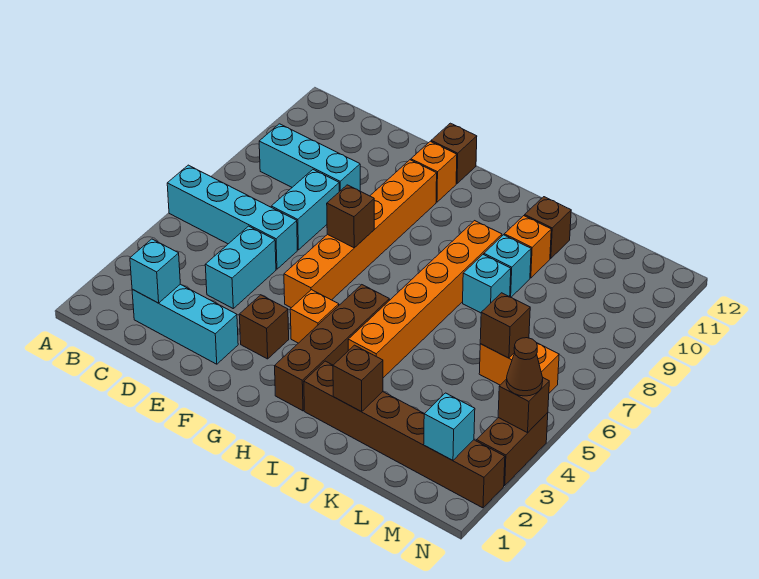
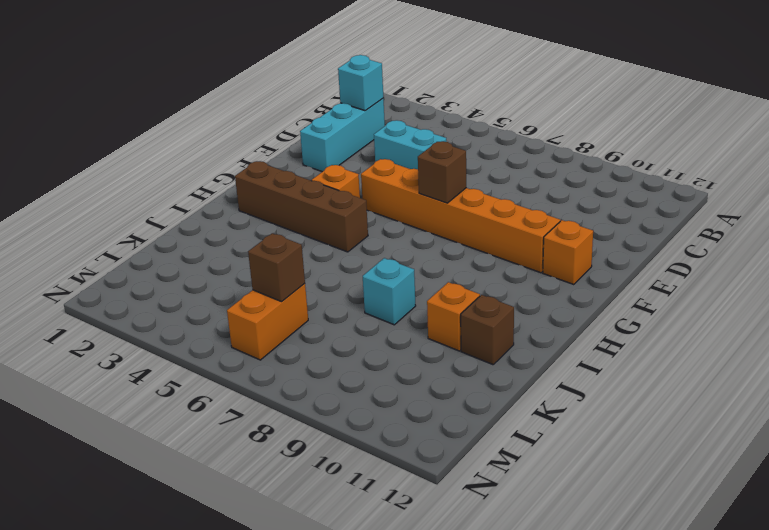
none -> cyan brick A6:D6 level 1
none -> cyan brick B9:D9 level 1
none -> cyan brick D7:D8 level 1

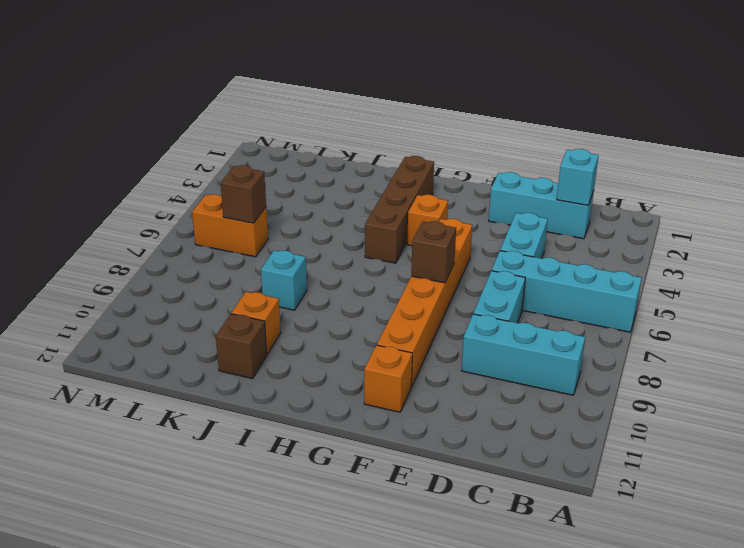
none -> brown brick F3 level 1
none -> brown brick F12 level 1
none -> brown brick I2:N2 level 1

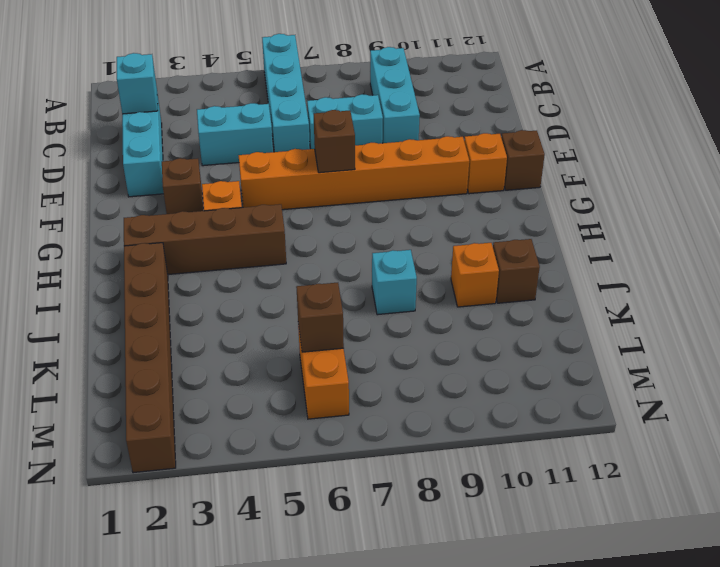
none -> orange brick I4:I9 level 1
none -> cyan brick J9 level 1
none -> brown brick N3:N4 level 1

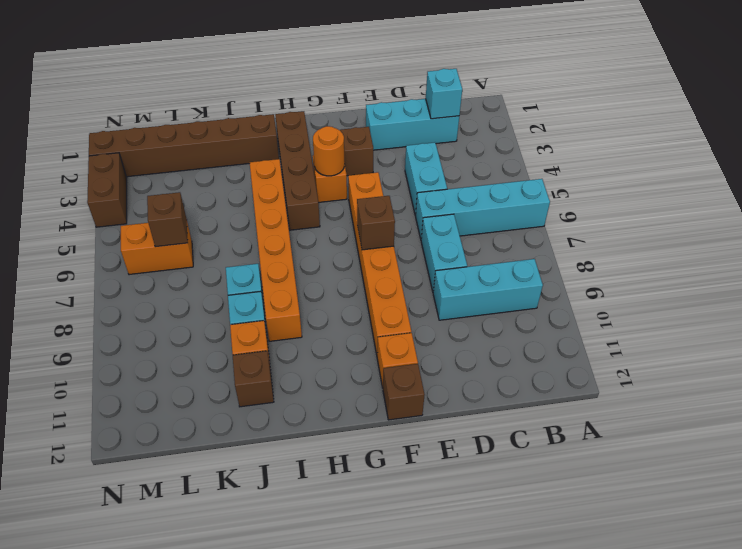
orange round brick G4 level 2 -> none
none -> brown brick J2 level 2
none -> cyan brick M2 level 2
none -> brown brick N4 level 2

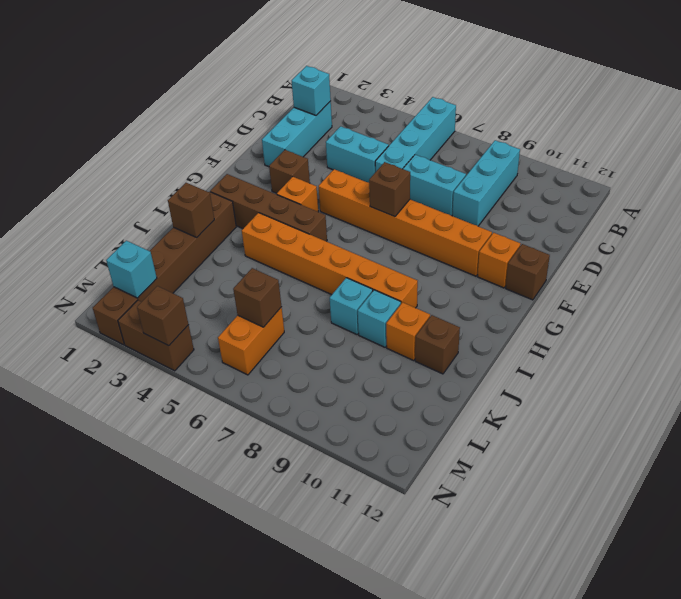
none -> brown cone N4 level 3

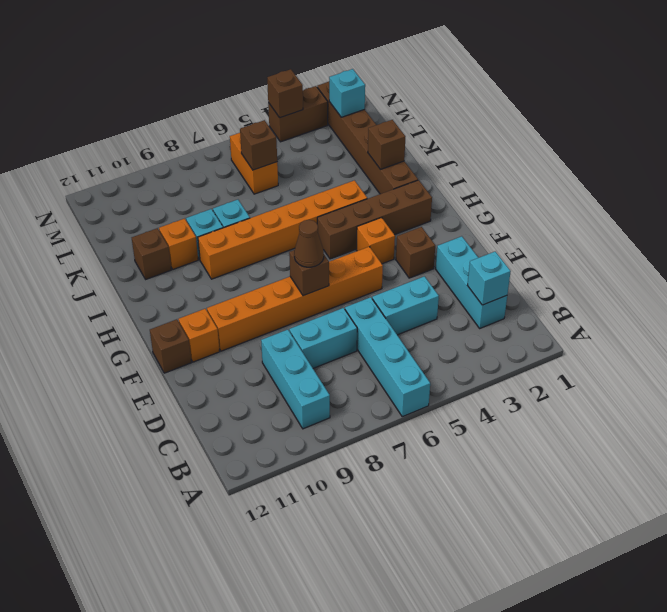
brown cone F7 level 3 -> brown cone N4 level 3

